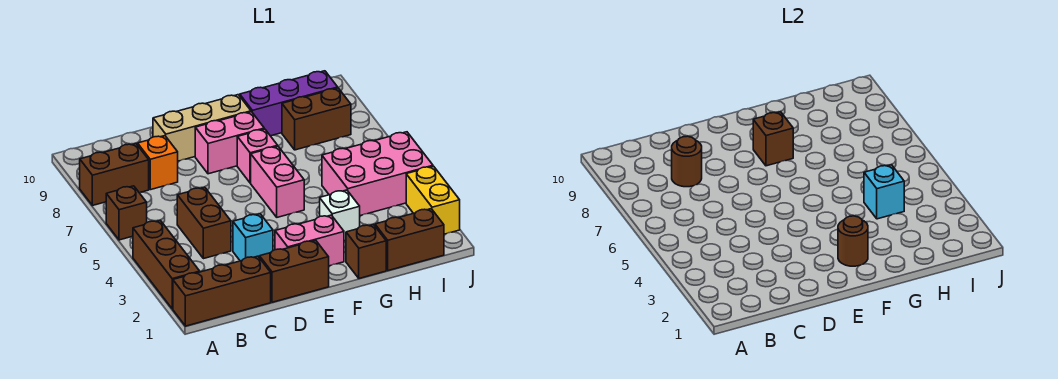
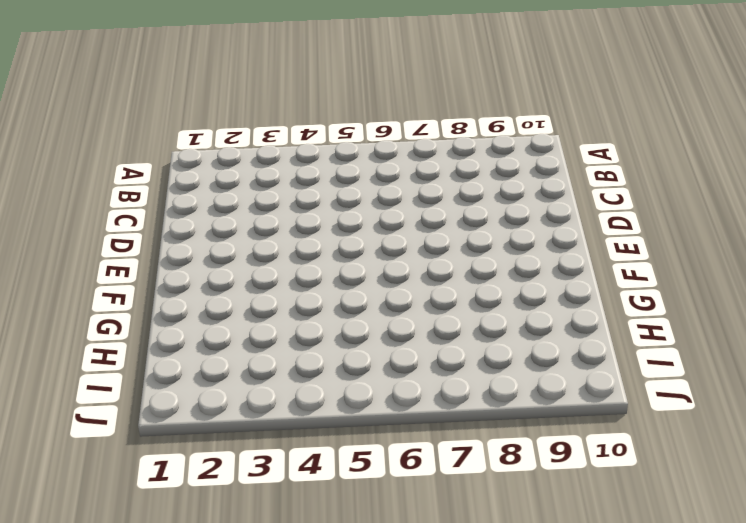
none -> brown brick A1:C1 level 1
none -> brown brick A2:A4 level 1
none -> brown brick A6 level 1

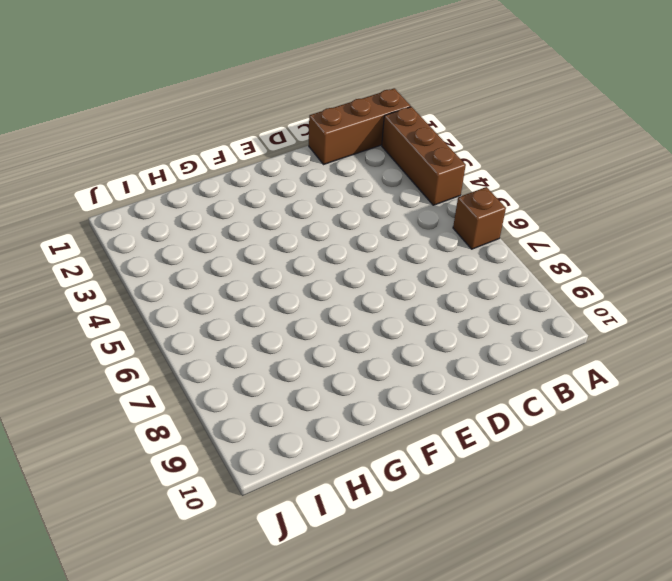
none -> brown brick A8:B8 level 1
none -> brown brick C4:C5 level 1
none -> orange brick C8 level 1

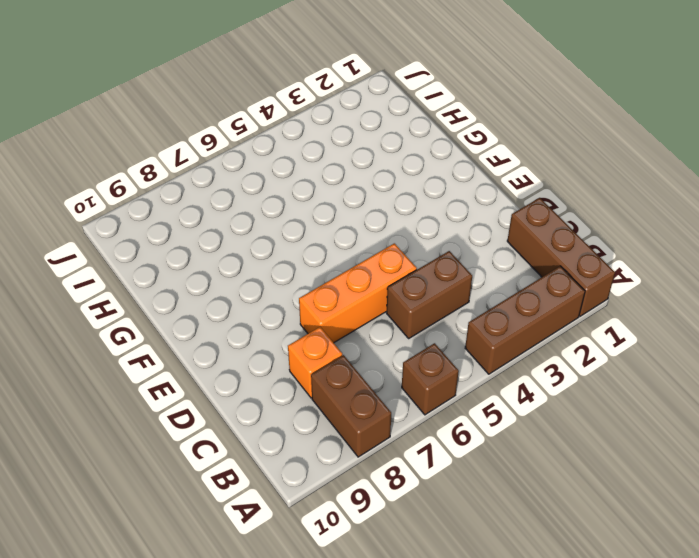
orange brick D5:D7 level 1 -> none
none -> brown brick D1:E1 level 1
none -> cyan brick D3 level 1
none -> tan brick D9:F9 level 1

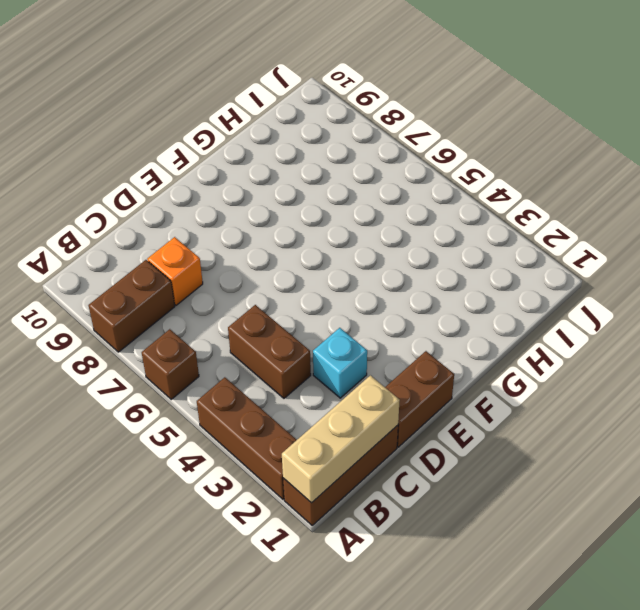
tan brick A1:C1 level 2 -> tan brick D9:F9 level 1
none -> pink brick E2:F2 level 1
none -> pink brick E8:F8 level 1
none -> pink brick F5:F6 level 1

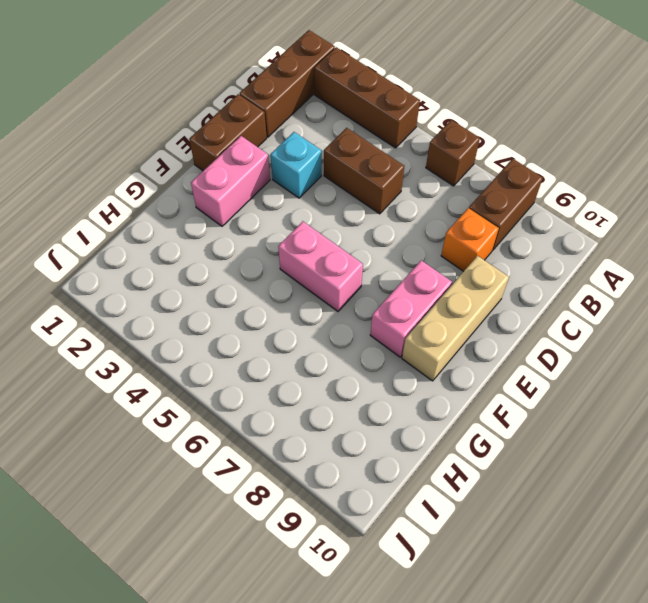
none -> pink brick F7 level 1
none -> brown brick G1 level 1
none -> white brick G3 level 1

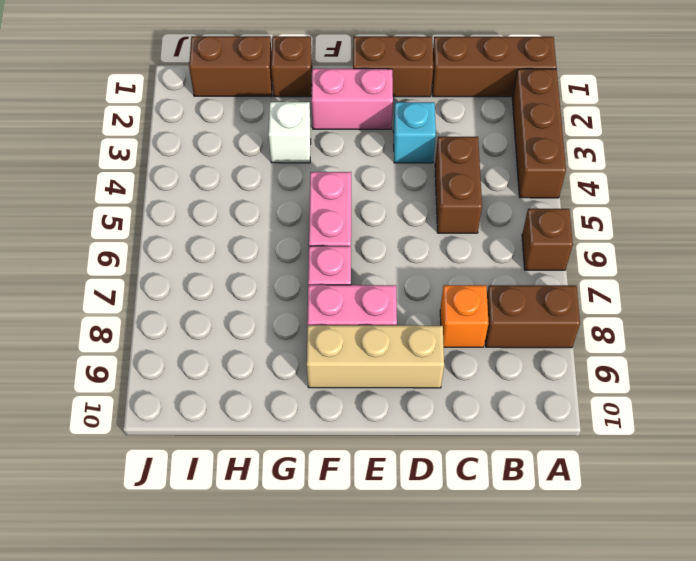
none -> purple brick G9:I9 level 1
none -> pink brick H4:J5 level 1
none -> brown brick H8:I8 level 1

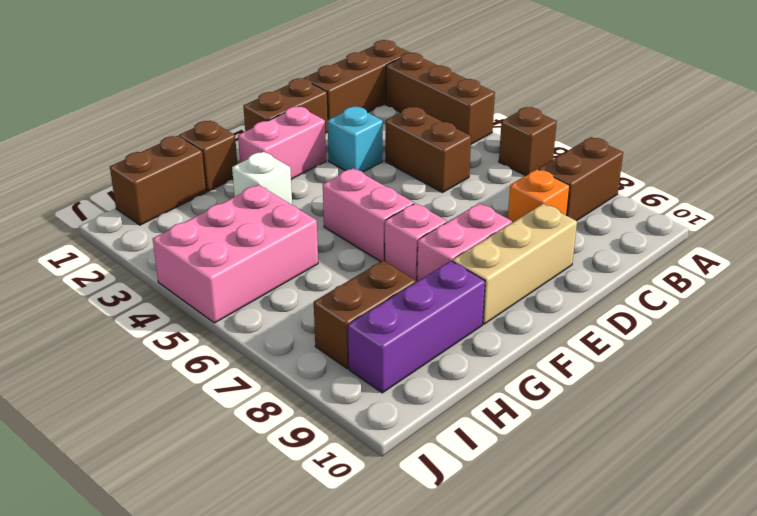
none -> yellow brick J2:J3 level 1
none -> brown round brick C8 level 2
none -> brown round brick F2 level 2

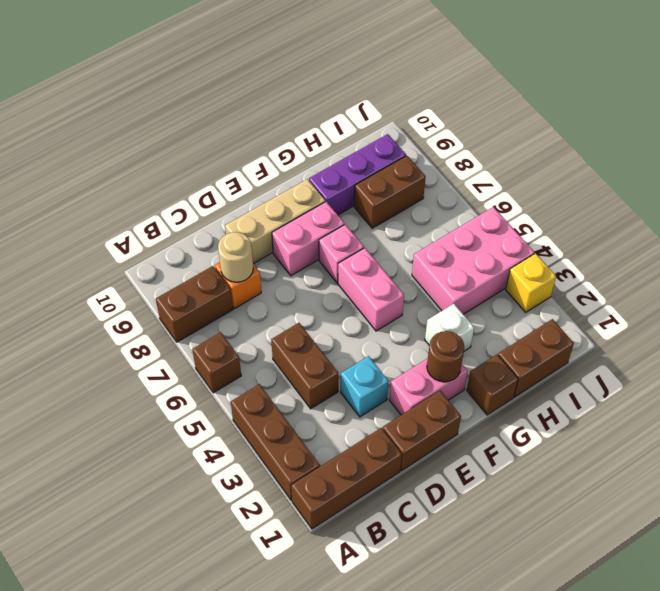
tan round brick C8 level 2 -> brown round brick C8 level 2
yellow brick J3 level 1 -> yellow brick J2:J3 level 1
none -> brown brick F8 level 2
none -> cyan brick H4 level 2

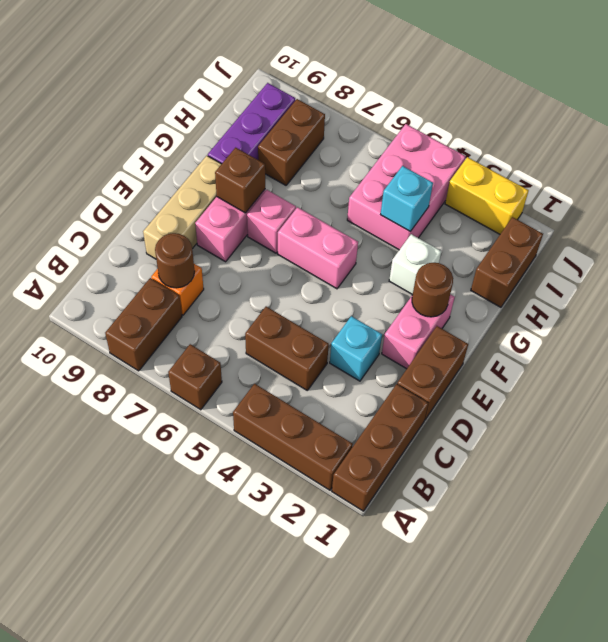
none -> brown brick G1 level 1

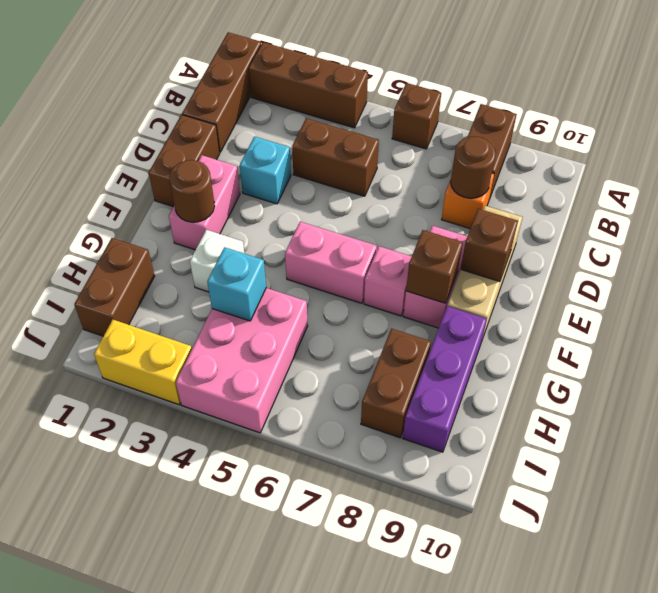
brown brick E9 level 2 -> brown brick G1 level 1

